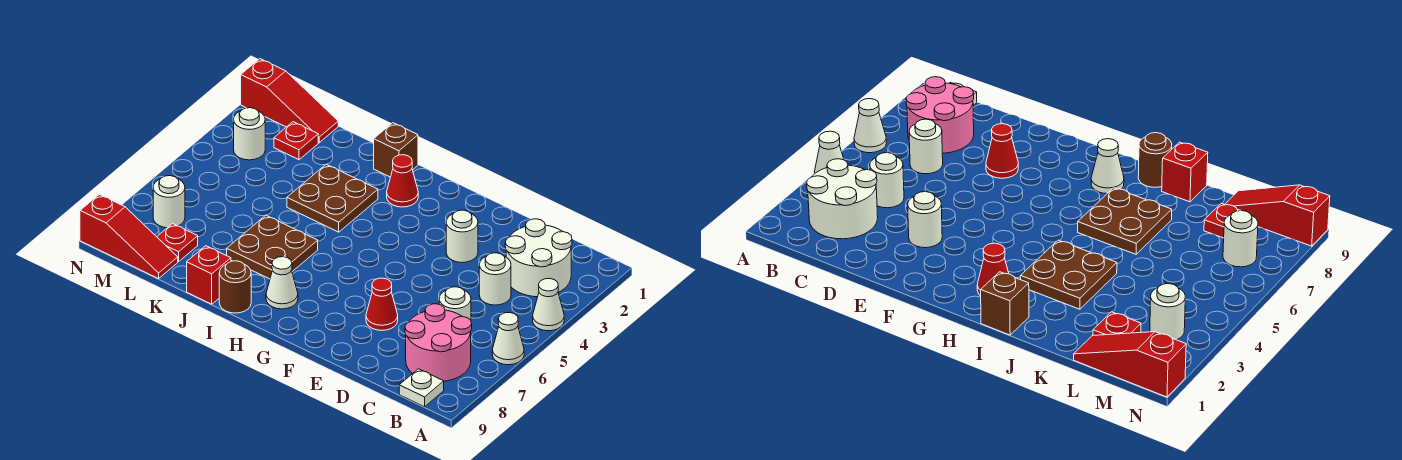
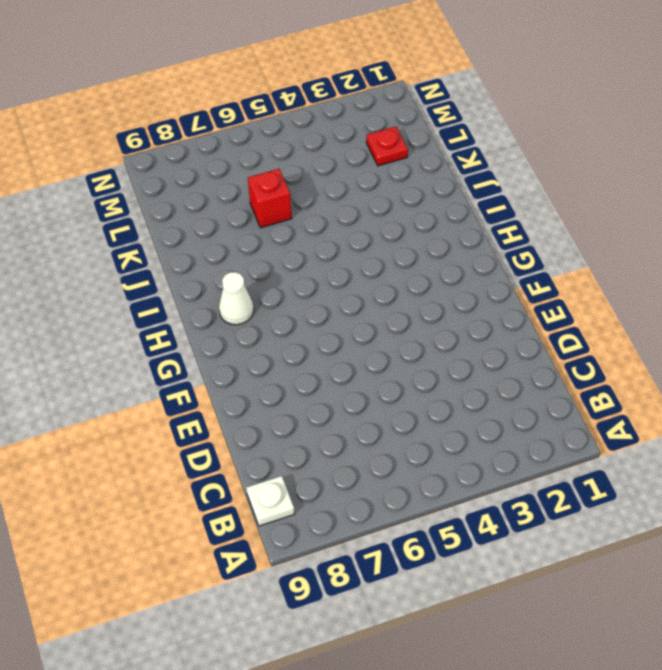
red brick K6 level 1 -> red brick J9 level 1
none -> white cone A4 level 1
none -> white cone A6 level 1
none -> white round brick B2:C3 level 1

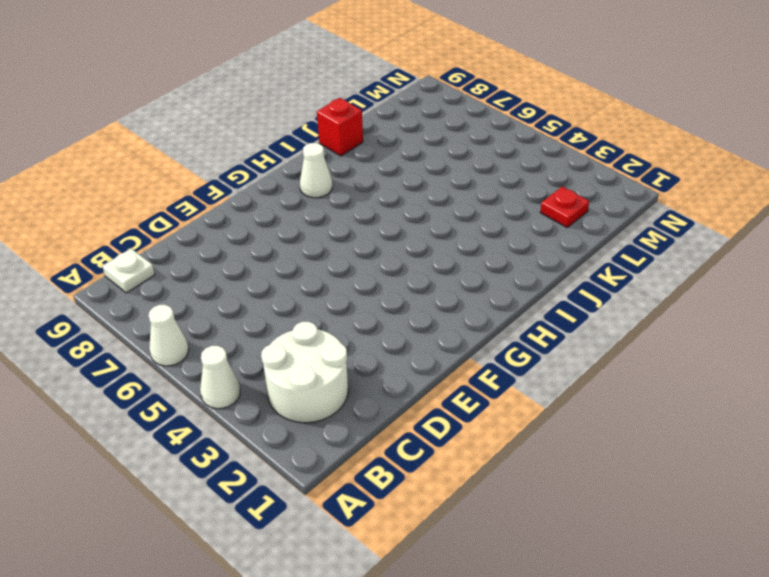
none -> pink round brick B7:C8 level 1
none -> white round brick C4 level 1
none -> white round brick C6 level 1

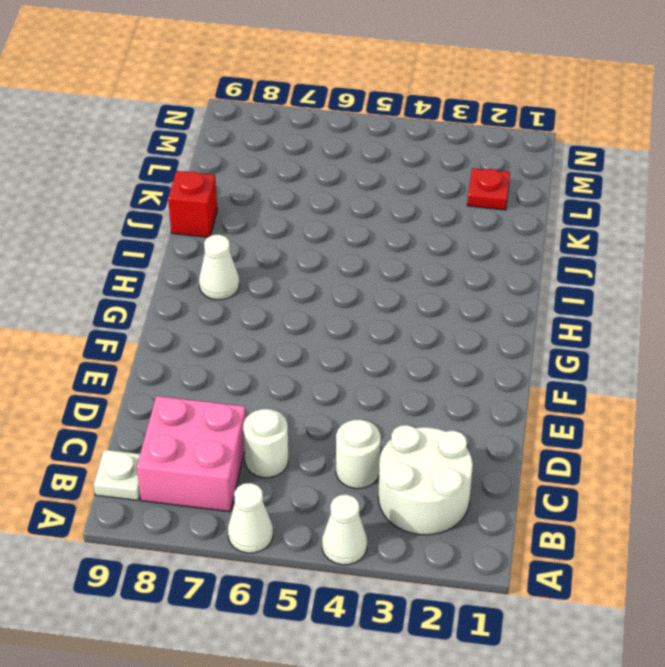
pink brick B7:C8 level 1 -> pink round brick B7:C8 level 1
none -> white round brick E3 level 1
none -> red cone E7 level 1
none -> red cone H2 level 1

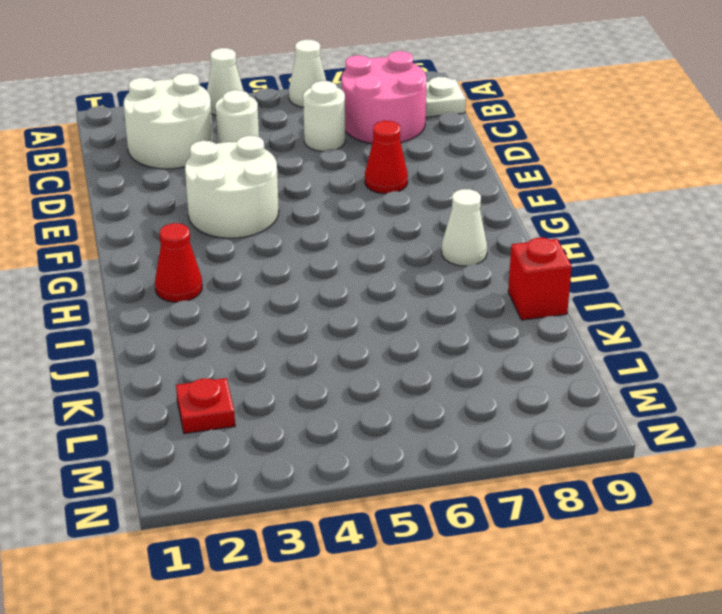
white round brick E3:F4 level 1 -> white round brick E3 level 1
none -> brown brick I1 level 1
none -> brown plate I3:J4 level 1
none -> brown plate I6:J7 level 1

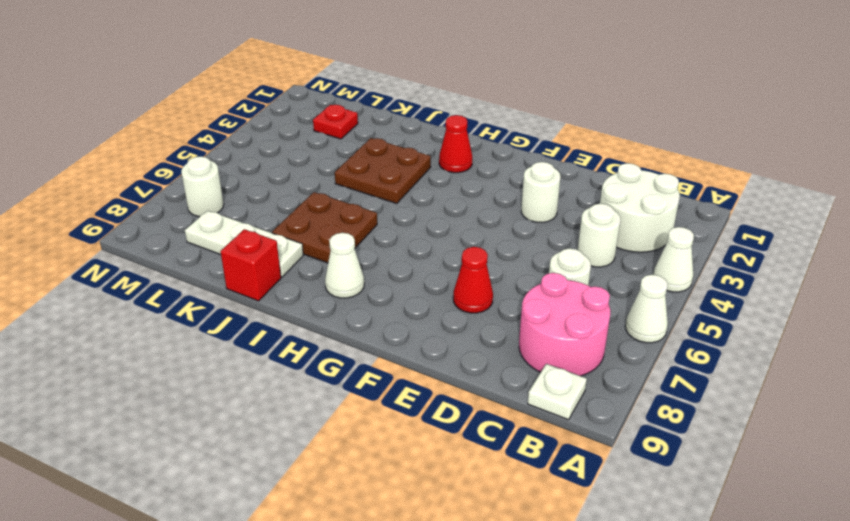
white plate J8:L8 level 1 -> red plate L8 level 1
none -> brown brick I1 level 1
none -> brown round brick I9 level 1
none -> red slope L1:N1 level 1 top N

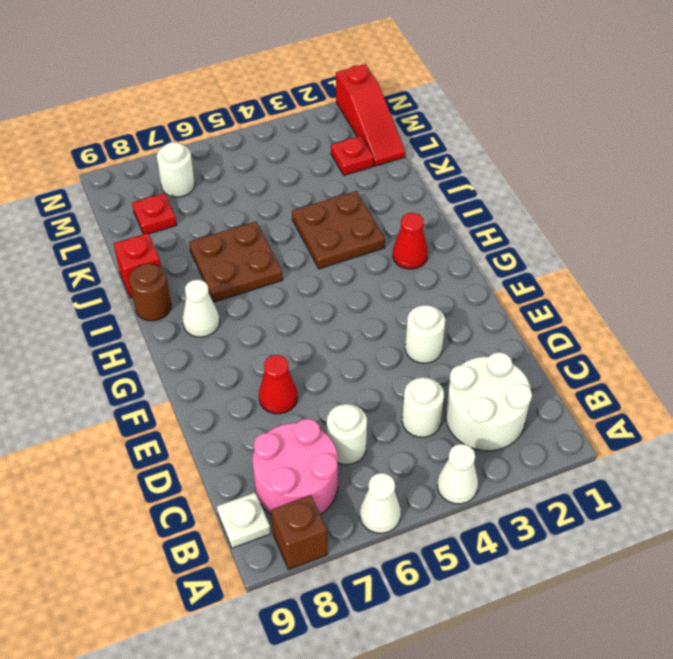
brown brick A8 level 1 -> brown brick I1 level 1
none -> red slope L9:N9 level 1 top N
none -> white round brick M3 level 1

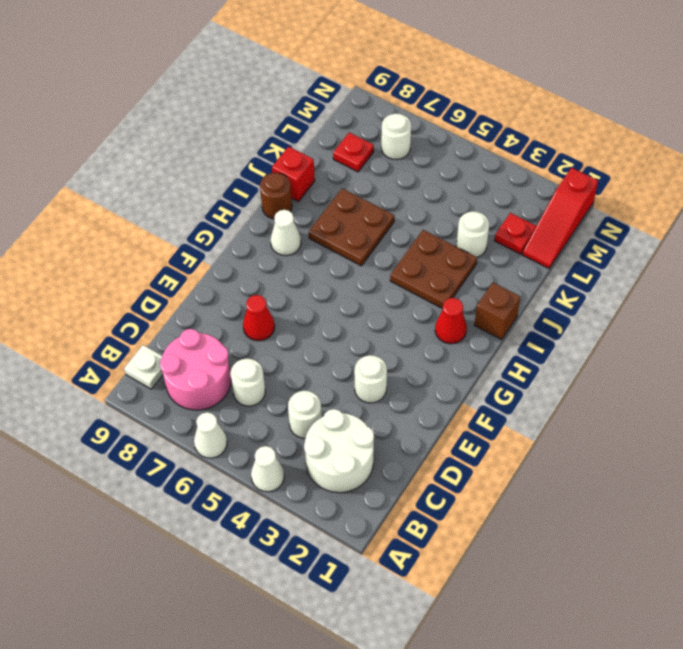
white round brick K3 level 1 -> white round brick M3 level 1
none -> red slope L9:N9 level 1 top N

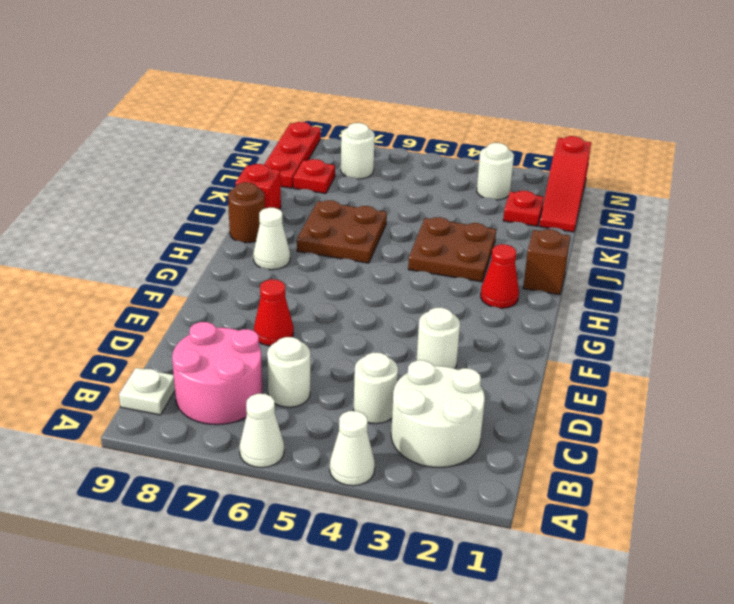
red plate L9:N9 level 1 -> red slope L9:N9 level 1 top N

